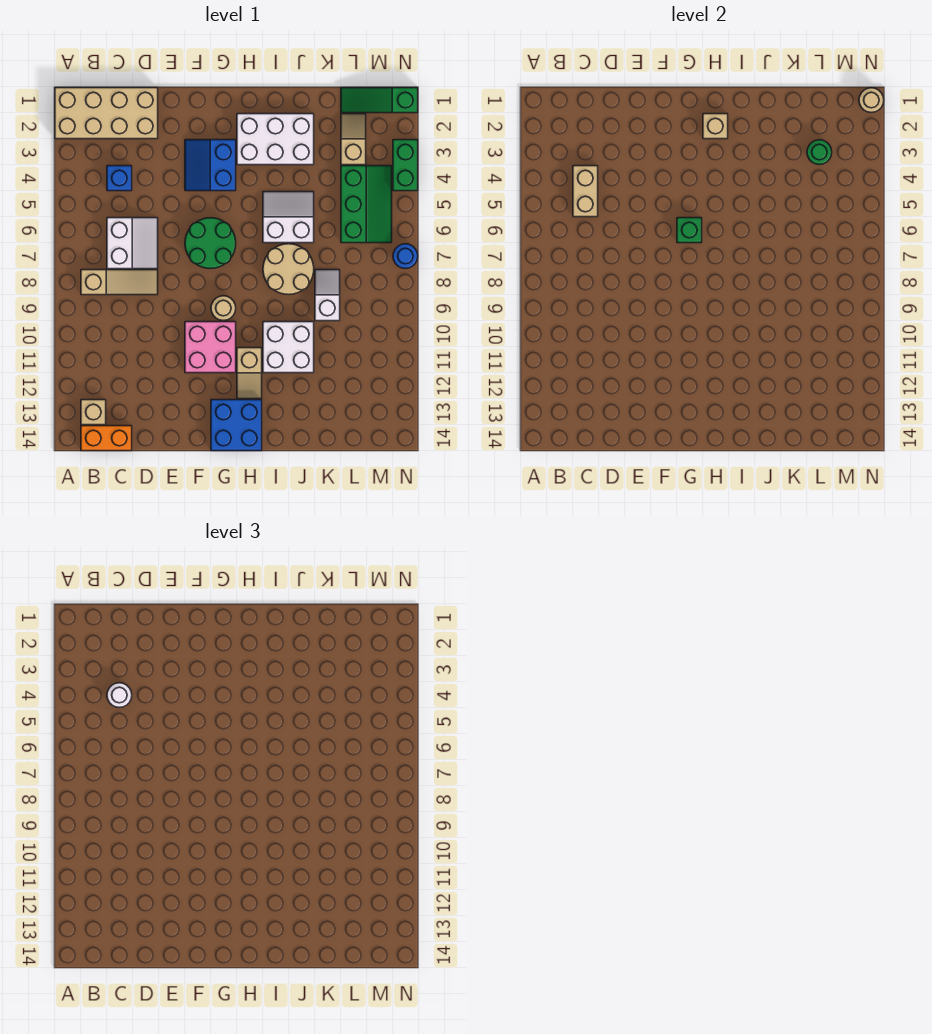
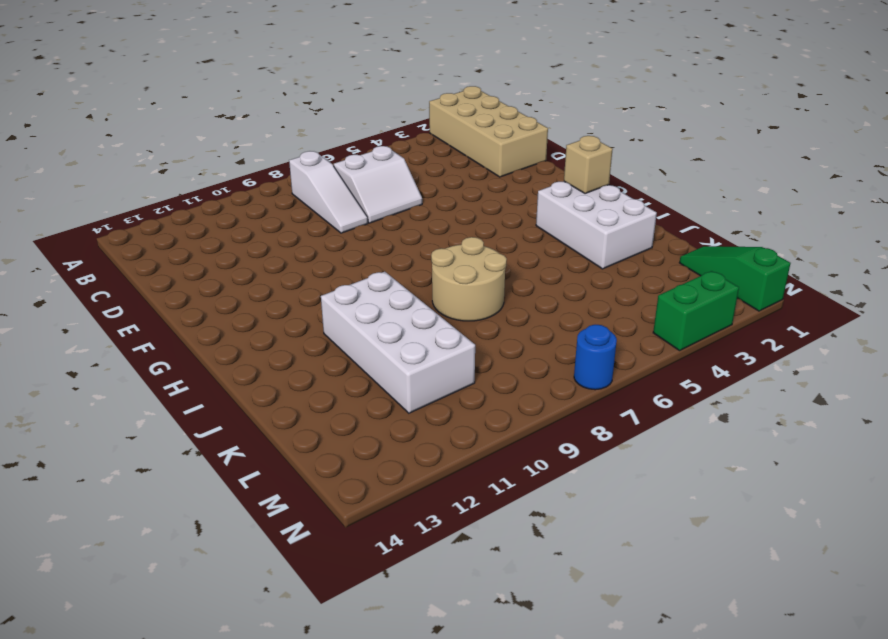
white slope B8:D8 level 1 top B -> tan slope B8:D8 level 1 top B
white brick I10:L11 level 1 -> white brick I10:J11 level 1
none -> tan brick B13 level 1
none -> orange brick B14:C14 level 1
none -> blue brick C4 level 1

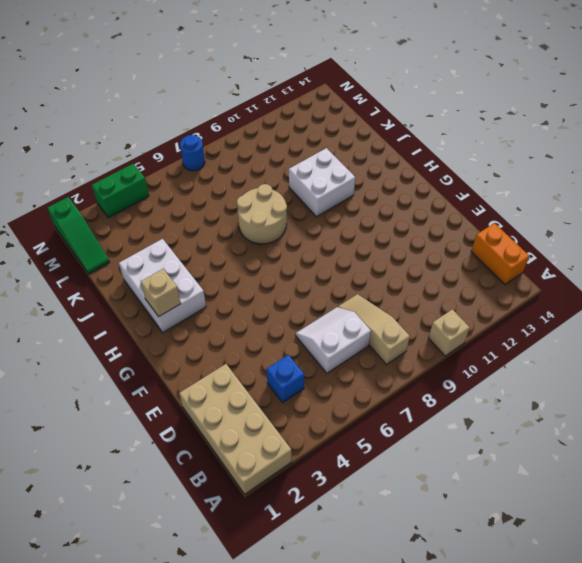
tan brick A10 level 1 -> tan brick B13 level 1
none -> blue slope F3:G4 level 1 top G
none -> green round brick F6:G7 level 1
none -> pink brick F10:G11 level 1

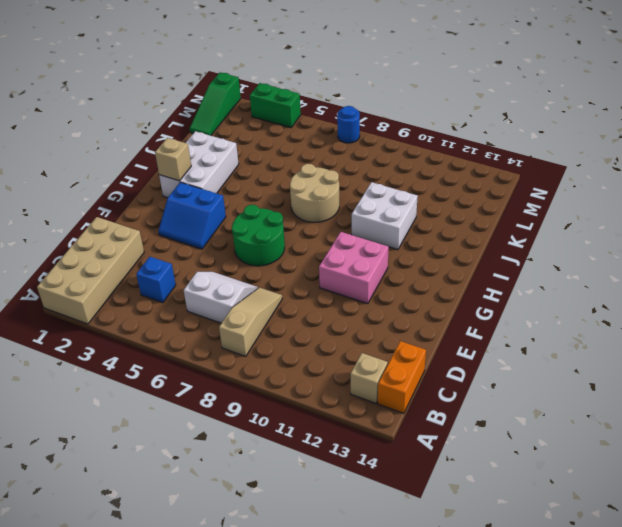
none -> tan round brick G9 level 1
none -> blue brick G13:H14 level 1
none -> tan slope H11:H12 level 1 top 11

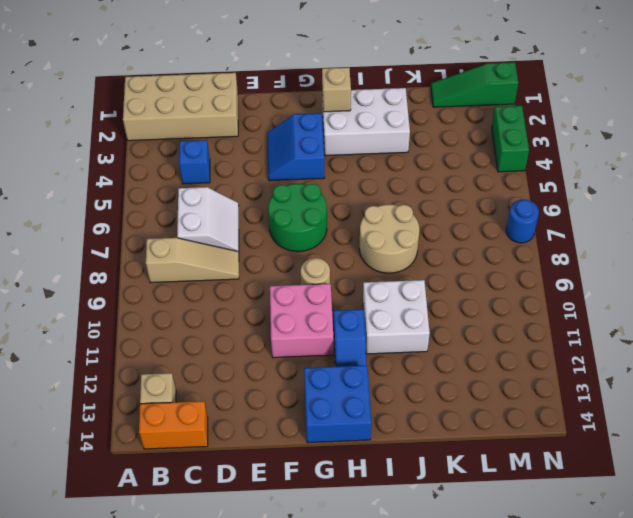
blue slope H11:H12 level 1 top 11 -> tan slope H11:H12 level 1 top 11
none -> white slope I5:J6 level 1 top 6
none -> white slope K8:K9 level 1 top 9
none -> tan slope L2:L3 level 1 top 3

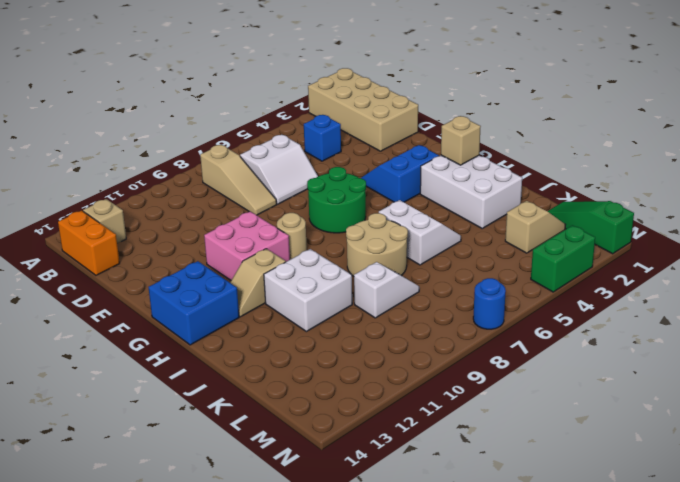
none -> green slope L4:M6 level 1 top L
none -> tan brick C4:C5 level 2
none -> green brick G6 level 2

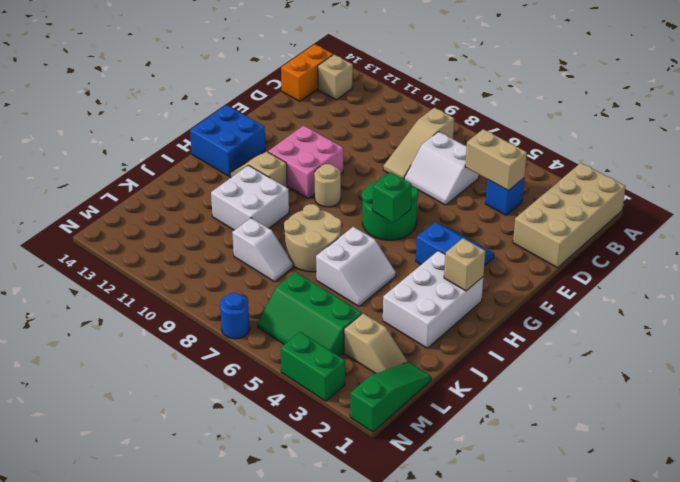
none -> green round brick L3 level 2
none -> tan round brick N1 level 2
none -> white round brick C4 level 3

